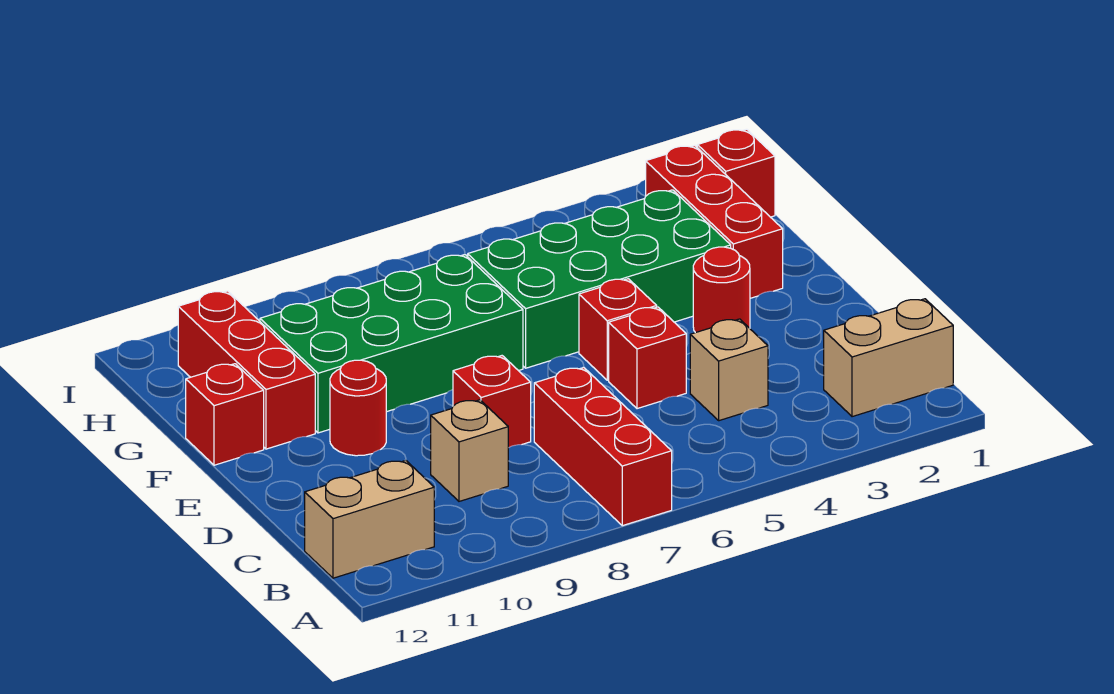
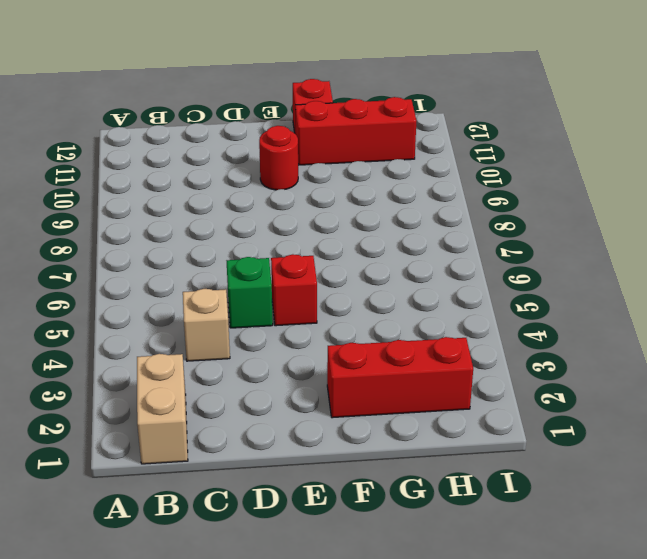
green brick D5 level 1 -> red brick D5 level 1
none -> red brick A7:C7 level 1
none -> tan brick B11:B12 level 1
none -> tan brick C9 level 1

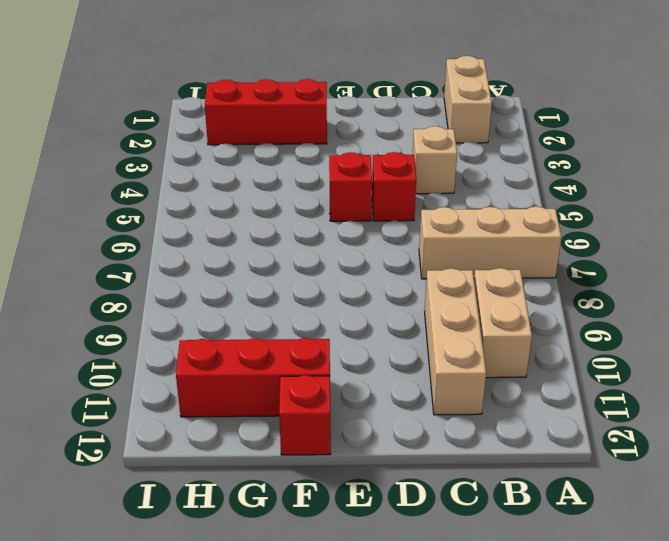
tan brick A7:C7 level 1 -> red brick A7:C7 level 1
tan brick B9:B10 level 1 -> tan brick B11:B12 level 1
tan brick C9:C11 level 1 -> tan brick C9 level 1
none -> red brick D8 level 1
none -> red round brick E3 level 1
none -> red round brick E10 level 1

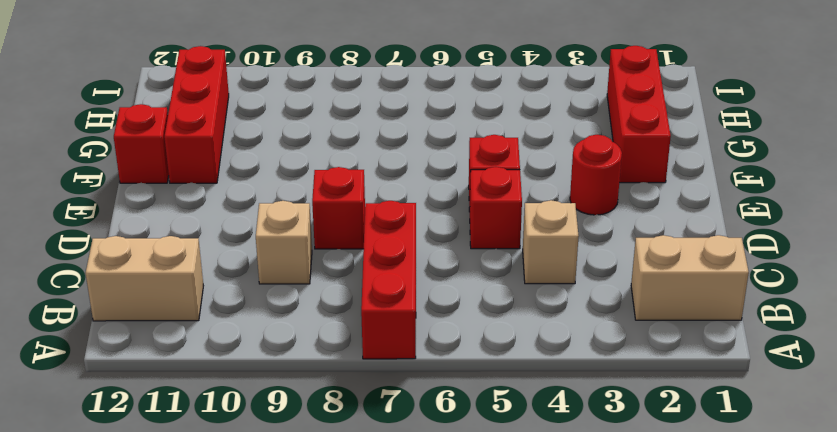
none -> red round brick E10 level 1
none -> green brick F3:G6 level 1
none -> green brick F7:G10 level 1

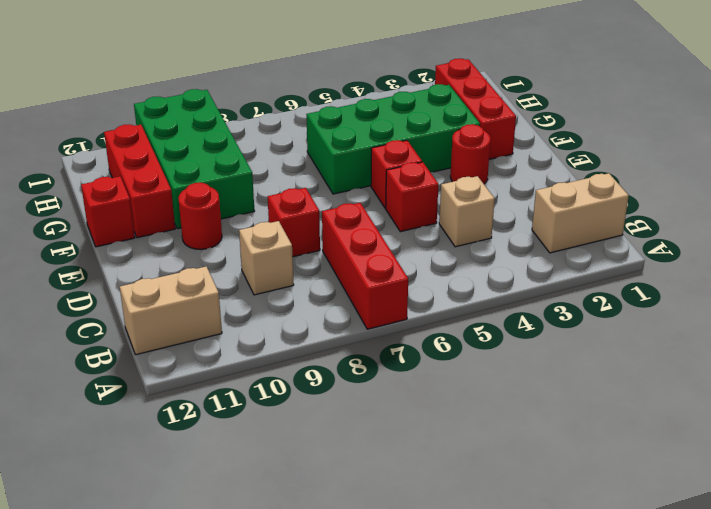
green brick F9:I10 level 1 -> green brick F7:G10 level 1
none -> red brick H1 level 1

